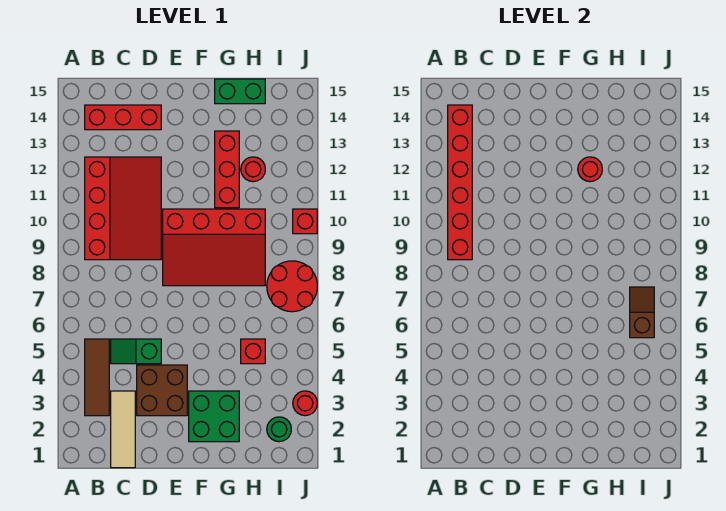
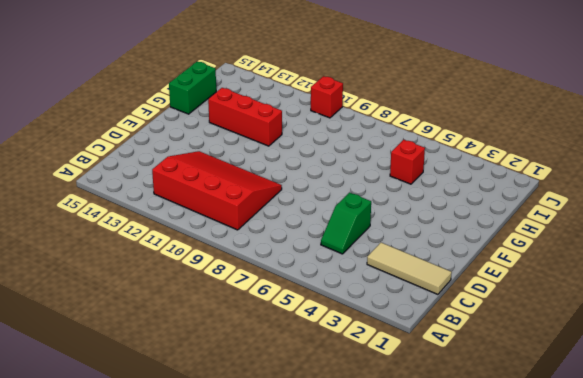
none -> brown tile B3:B5 level 1
none -> red brick B14:D14 level 1
none -> brown brick D3:E4 level 1

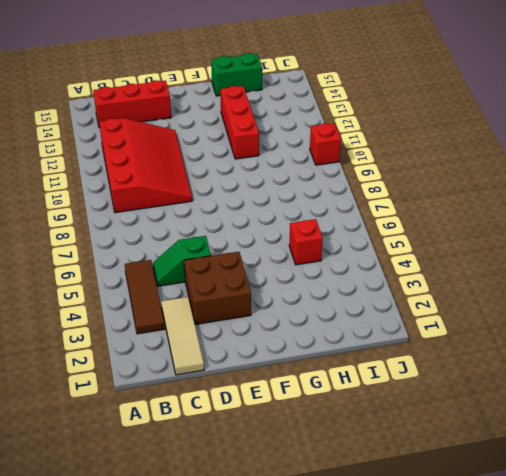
none -> red slope E8:H10 level 1 top 10
none -> green brick F2:G3 level 1
none -> red round brick H12 level 1

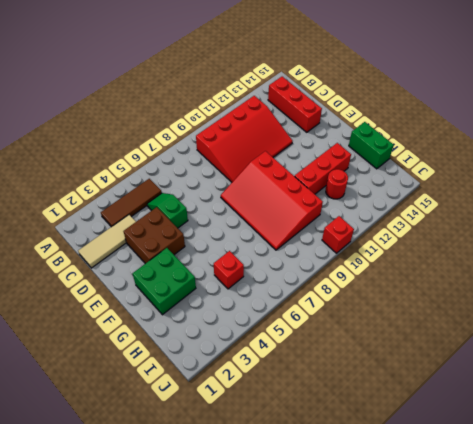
none -> green round brick I2 level 1
none -> red round brick I7:J8 level 1
none -> red round brick J3 level 1

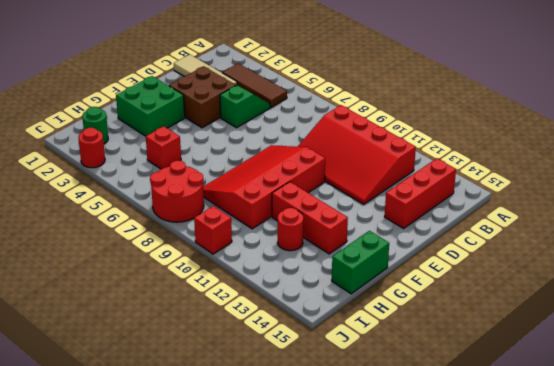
none -> red brick B9:B14 level 2
none -> red round brick G12 level 2
none -> brown slope I6:I7 level 2 top 6

